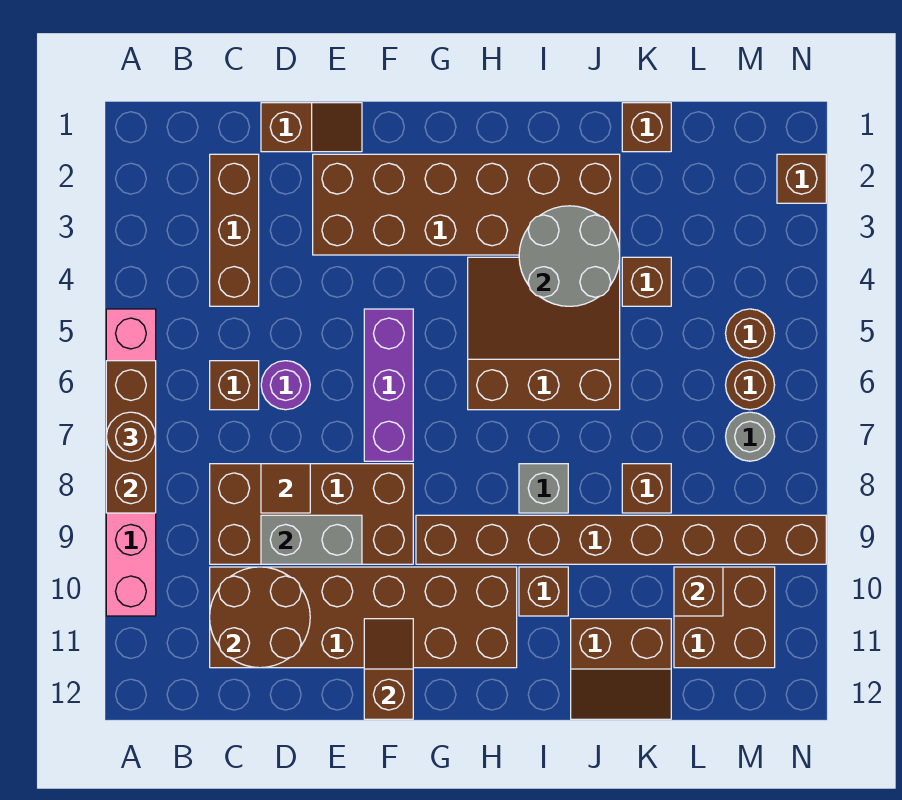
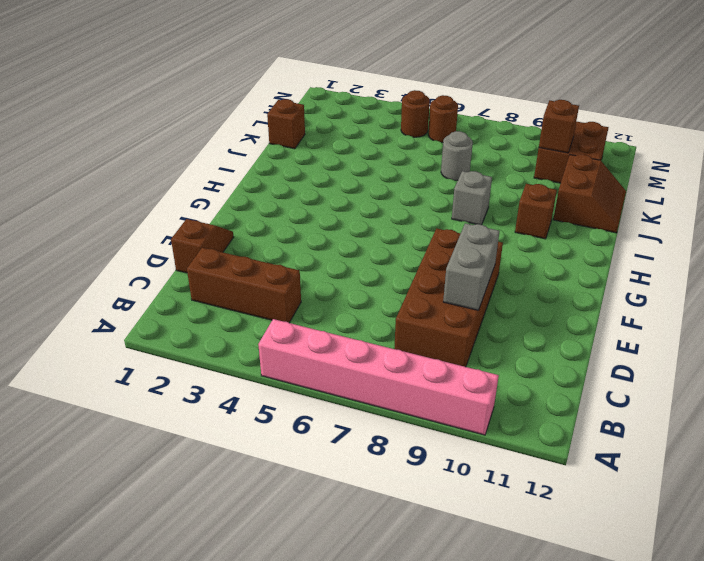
grey round brick K7 level 1 -> grey round brick M7 level 1
none -> brown brick C6 level 1
none -> brown brick C10:H11 level 1
none -> purple round brick D6 level 1
none -> brown brick E2:J3 level 1

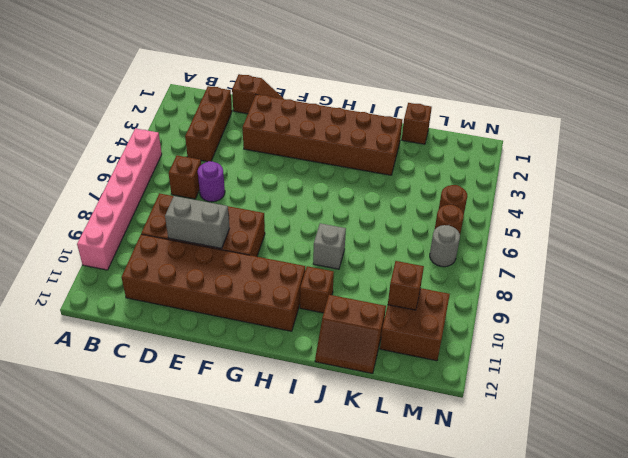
none -> purple brick F5:F7 level 1
none -> brown brick G9:N9 level 1
none -> brown slope H4:J6 level 1 top 6
none -> brown brick K4 level 1

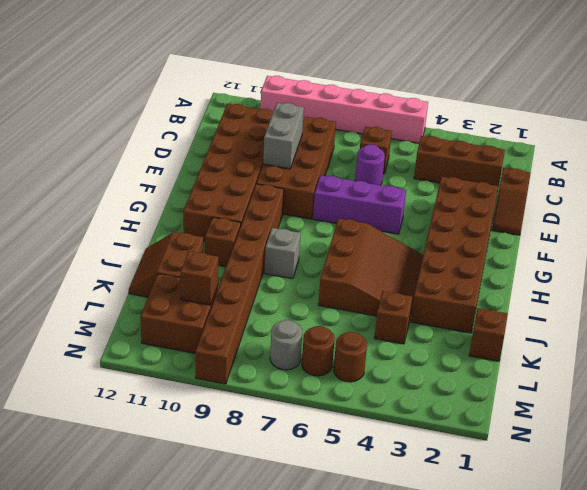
none -> brown brick K8 level 1
none -> brown brick N2 level 1
none -> brown brick A6:A8 level 2
none -> brown round brick C10:D11 level 2

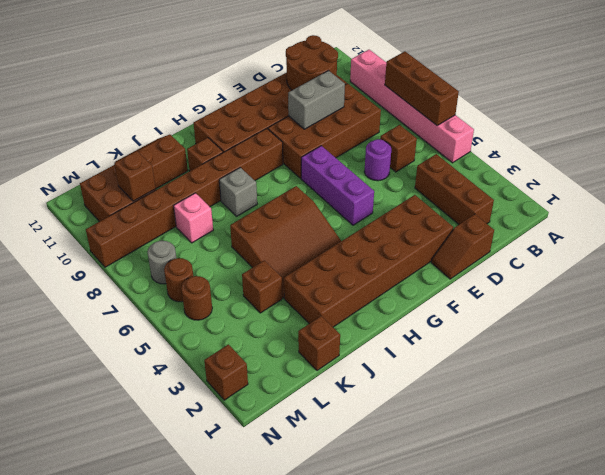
pink brick K8 level 1 -> brown brick K8 level 1
none -> brown tile D8 level 2
none -> brown slope F11:F12 level 2 top 12
none -> grey round brick I3:J4 level 2
none -> brown round brick A7 level 3

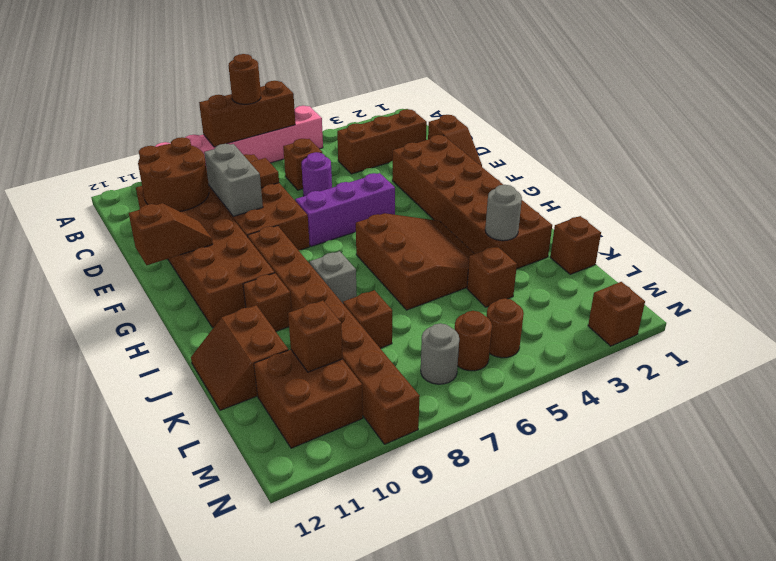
grey round brick J3 level 2 -> grey round brick I3:J4 level 2

